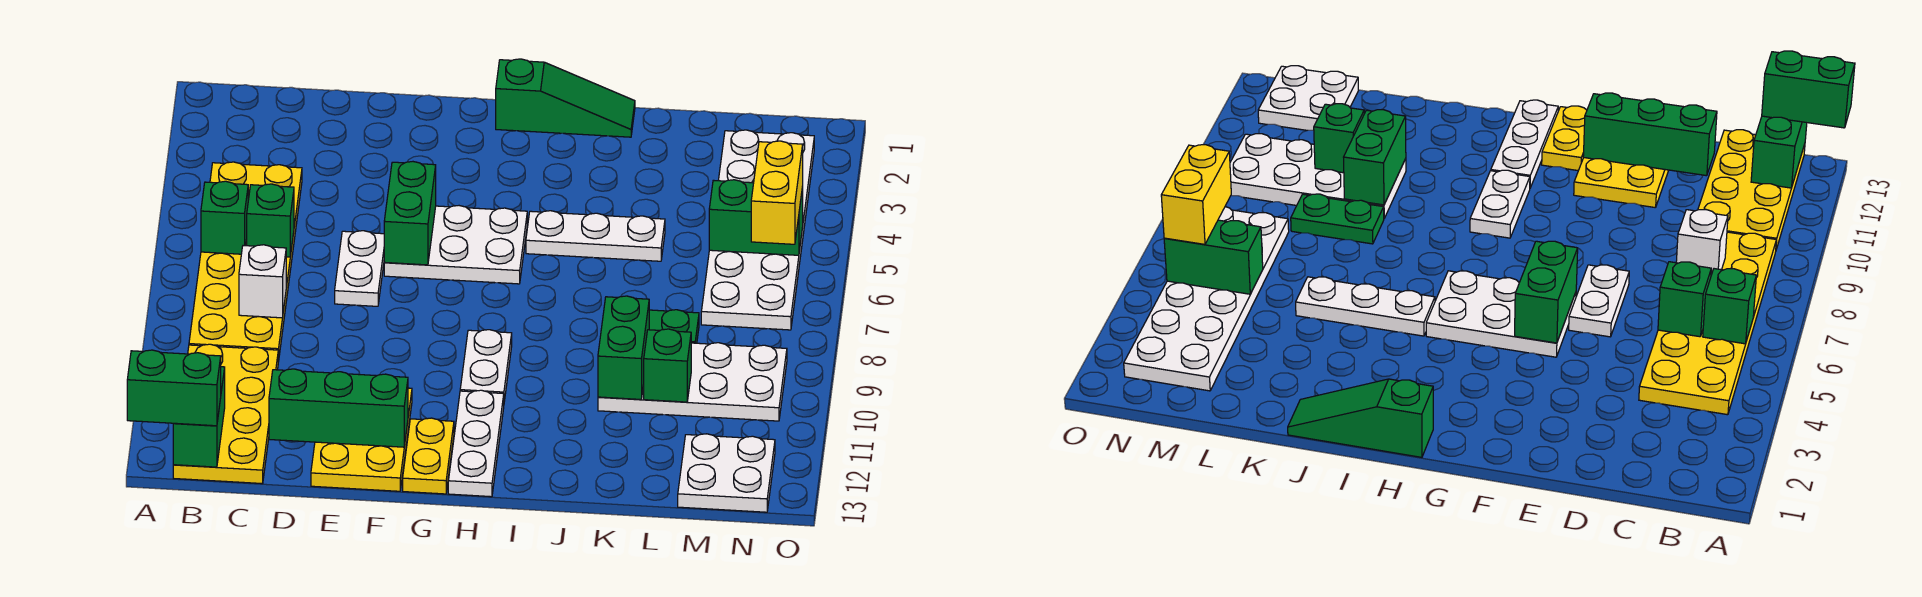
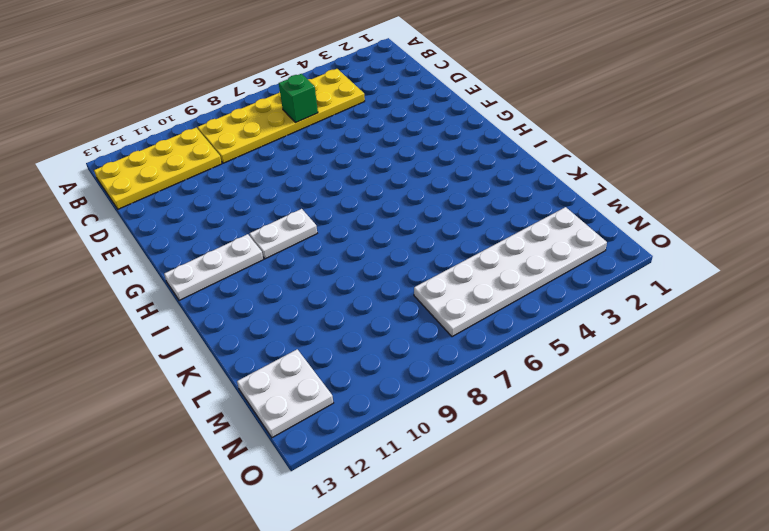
none -> white plate E6:E7 level 1
none -> yellow plate E11:F13 level 1
none -> white plate F5:H6 level 1

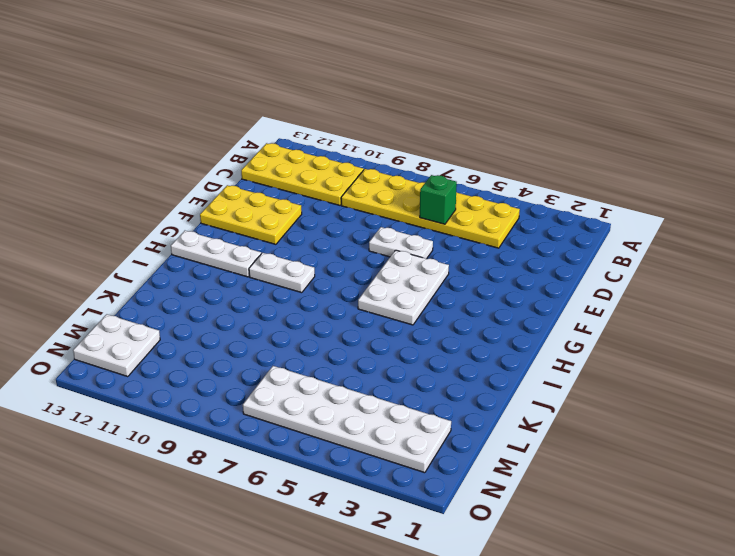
none -> yellow plate G12:G13 level 1
none -> green slope H1:J1 level 1 top H
none -> white plate I5:K5 level 1

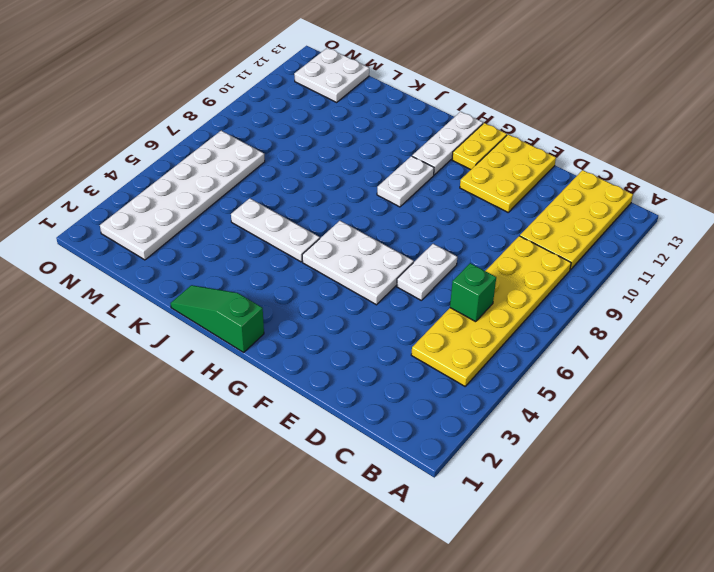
none -> green plate K8:L8 level 1
none -> white plate K9:N10 level 1
none -> green brick B6 level 2

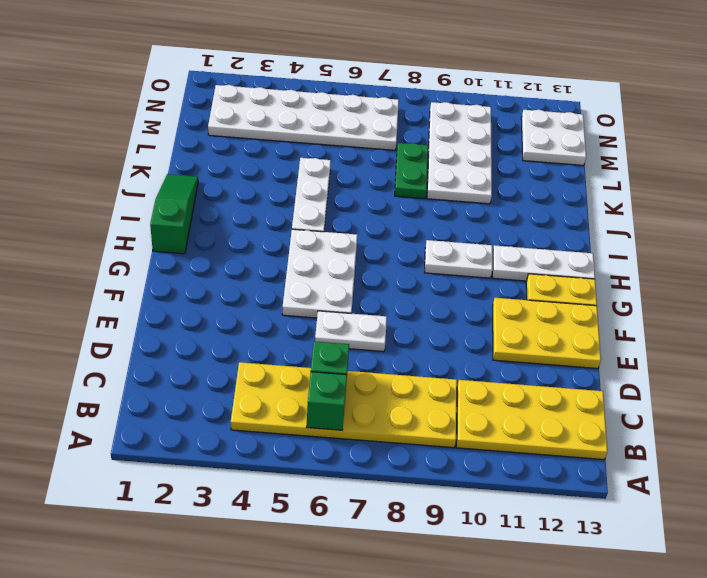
none -> green brick B12:B13 level 2
none -> white brick C8 level 2
none -> green brick D12:F12 level 2

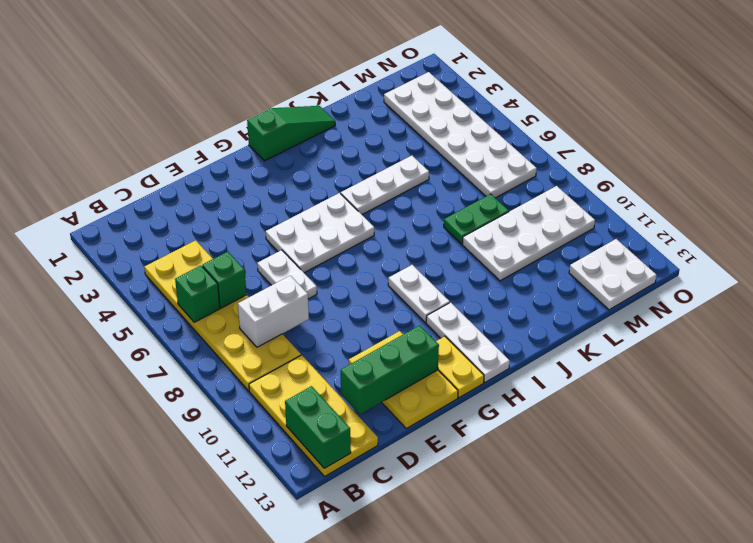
white brick C8:D8 level 2 -> white brick C8 level 2
none -> green brick F5:F6 level 2
none -> green brick K9:K10 level 2
none -> green brick L10 level 2

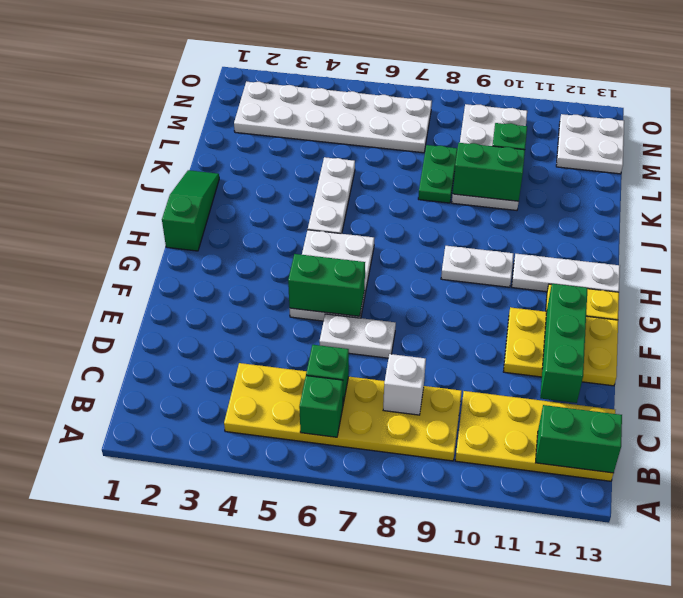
none -> green brick M5:N5 level 2
none -> green brick A13:B13 level 3
none -> yellow brick N5:N6 level 3

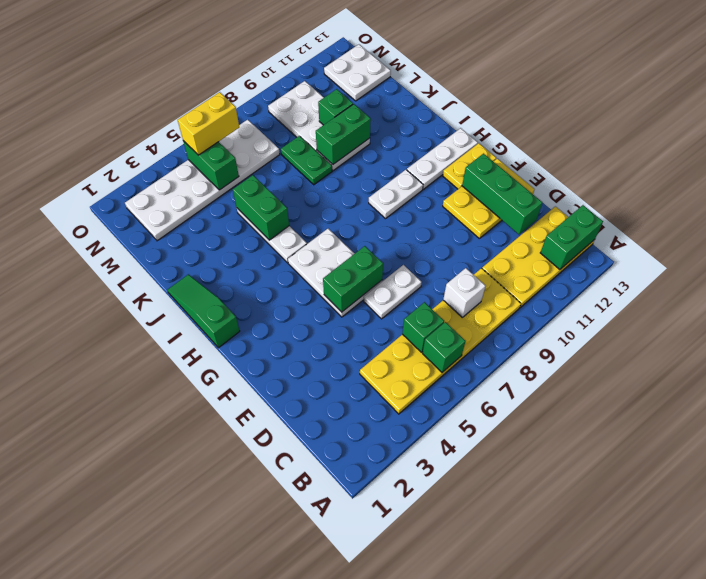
green brick J5:K5 level 2 -> green brick A13:B13 level 3

